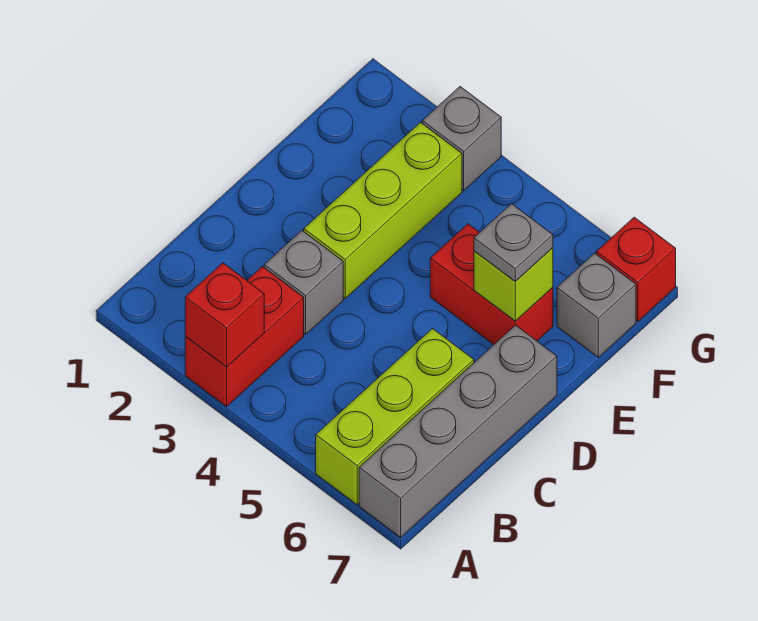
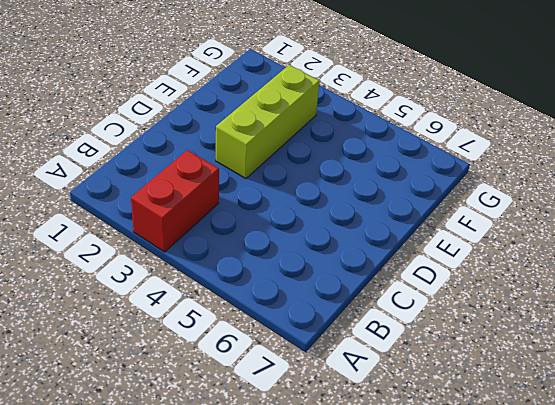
none -> lime brick A6:C6 level 1
none -> grey brick A7:D7 level 1
none -> grey brick C3 level 1

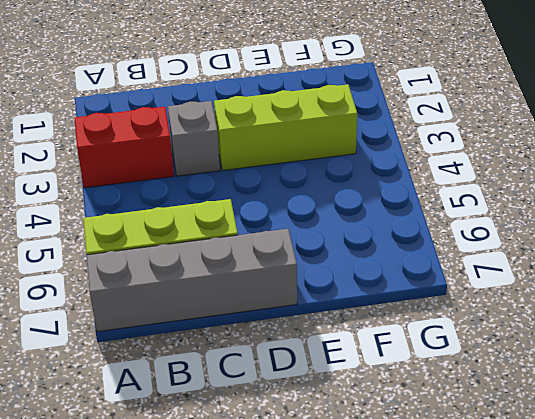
none -> red brick E5:E6 level 1
none -> grey brick F7 level 1
none -> grey brick G3 level 1

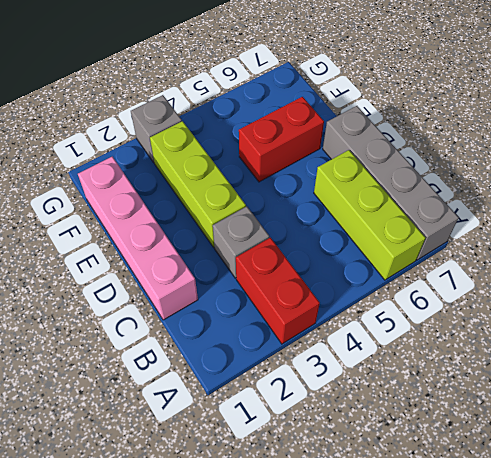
pink brick C1:F1 level 1 -> none
none -> grey brick F7 level 1
none -> red brick G7 level 1
none -> red brick A3 level 2

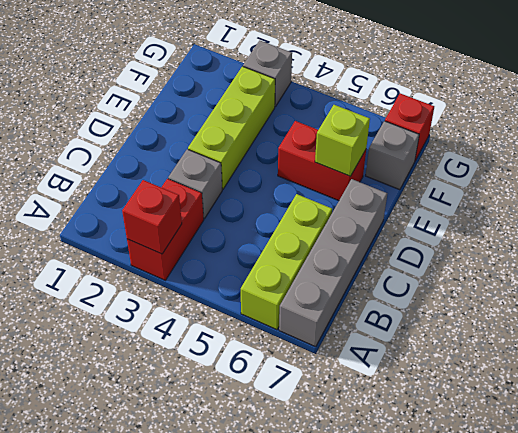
none -> grey plate E6 level 3

